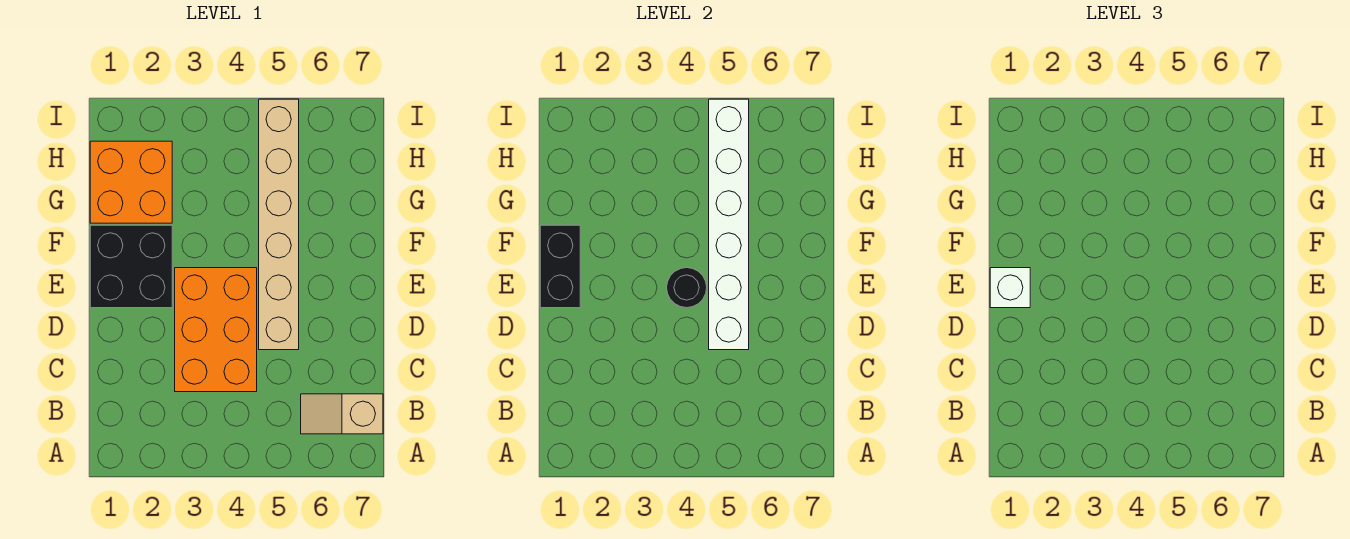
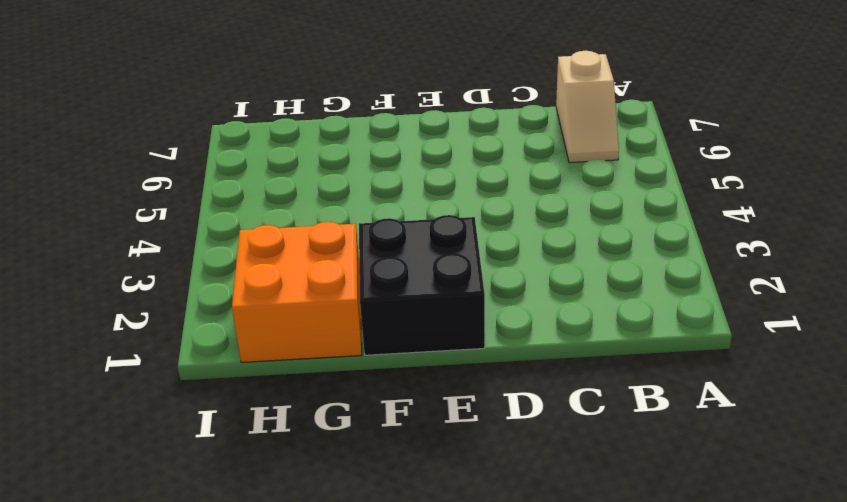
none -> orange brick C3:E4 level 1
none -> tan brick D5:I5 level 1

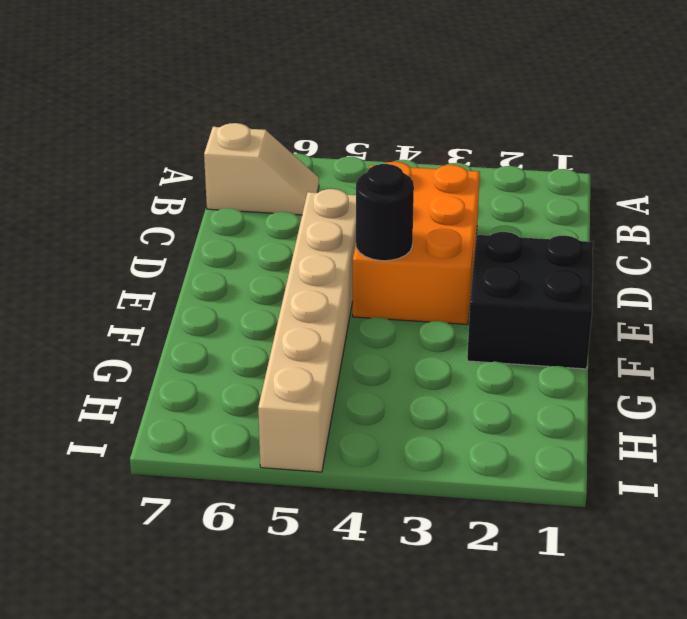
none -> orange brick G1:H2 level 1
none -> white brick D5:I5 level 2

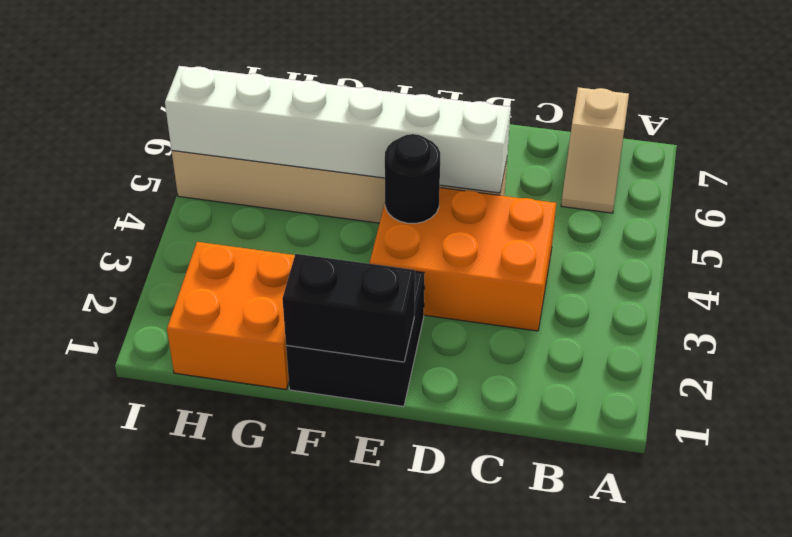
none -> white brick E1 level 3

